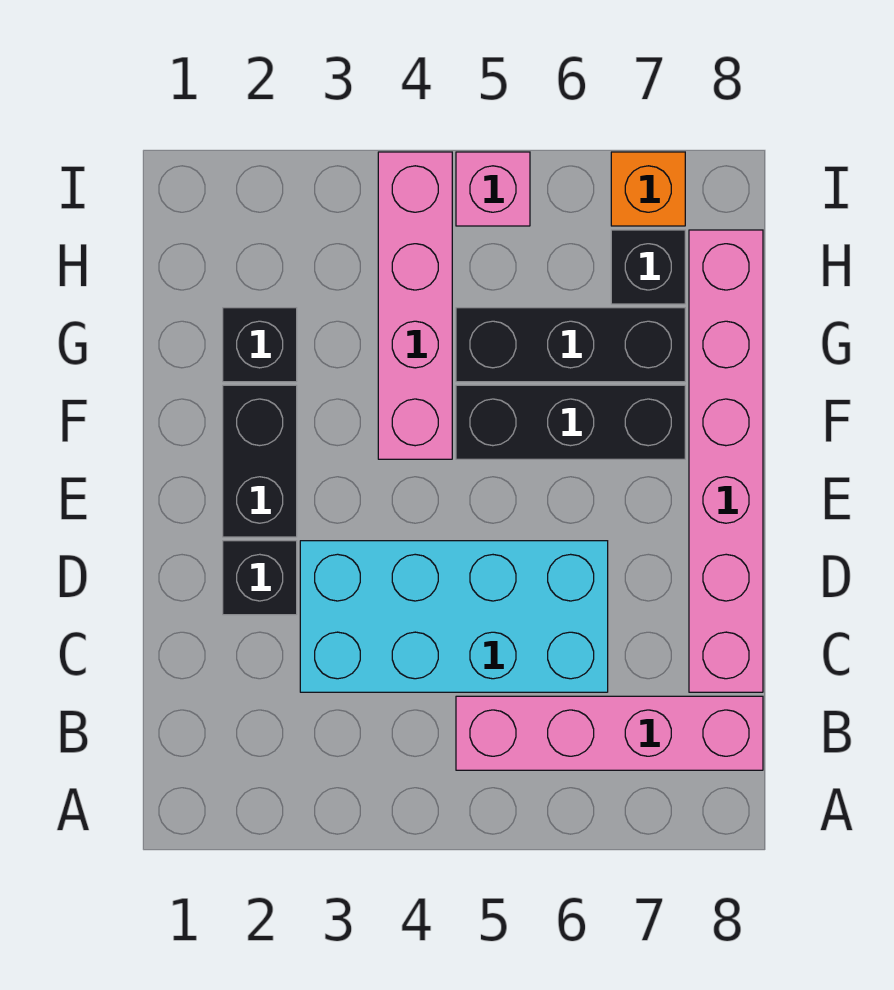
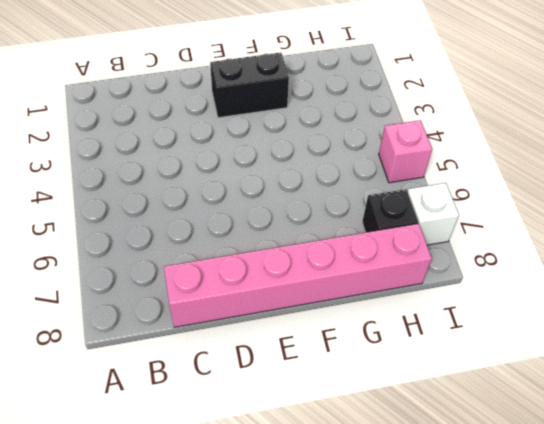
white brick I7 level 1 -> orange brick I7 level 1
none -> pink brick B5:B8 level 1
none -> cyan brick C3:D6 level 1
none -> black brick D2 level 1

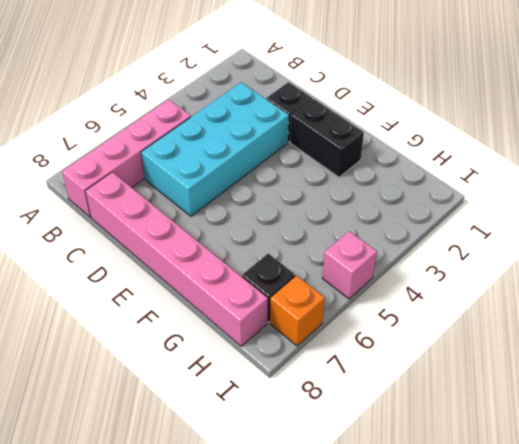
none -> pink brick F4:I4 level 1
none -> black brick F5:F7 level 1
none -> black brick G2 level 1

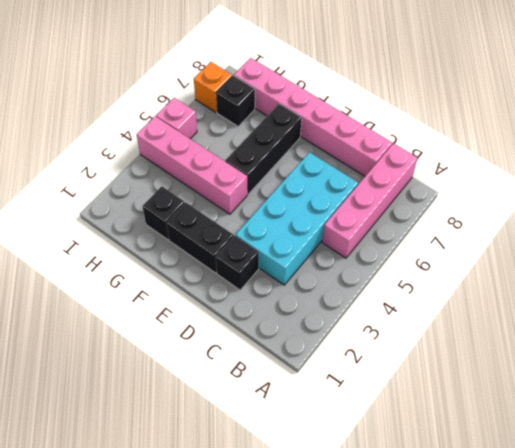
none -> black brick G5:G7 level 1

